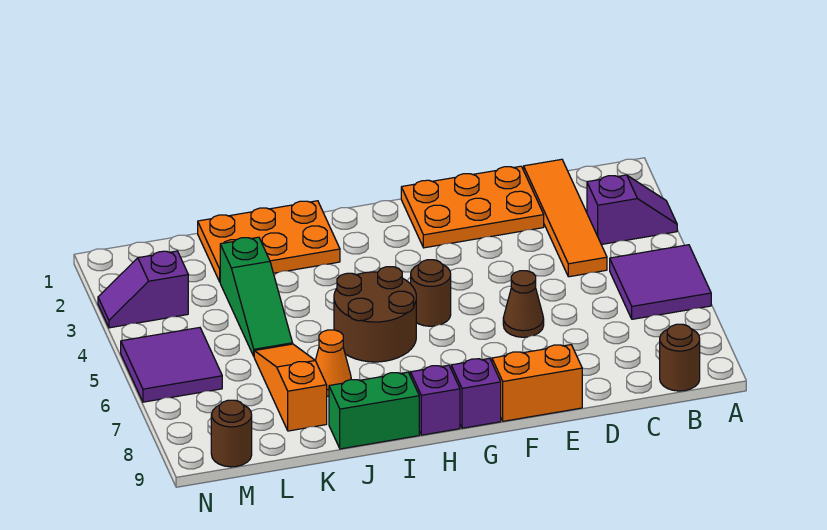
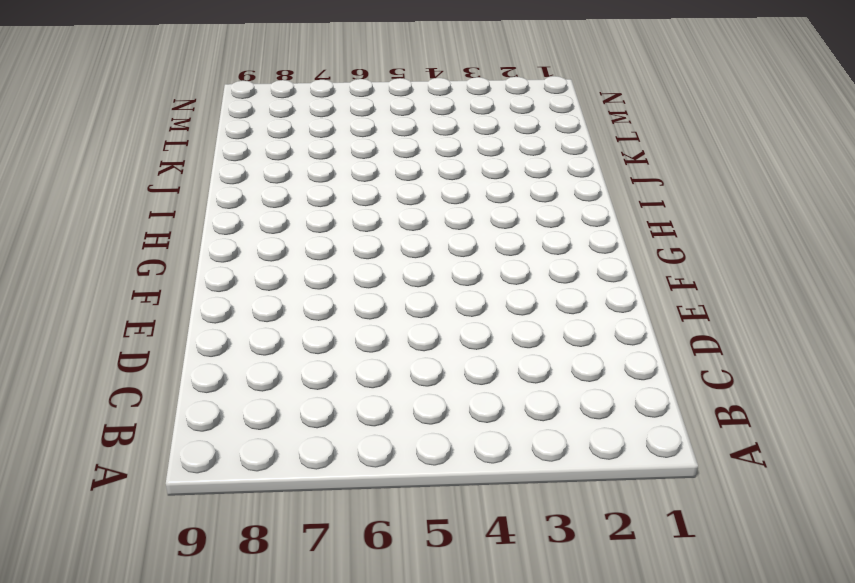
none -> purple slope A3:B3 level 1 top B
none -> purple tile A5:B6 level 1
none -> brown round brick B9 level 1

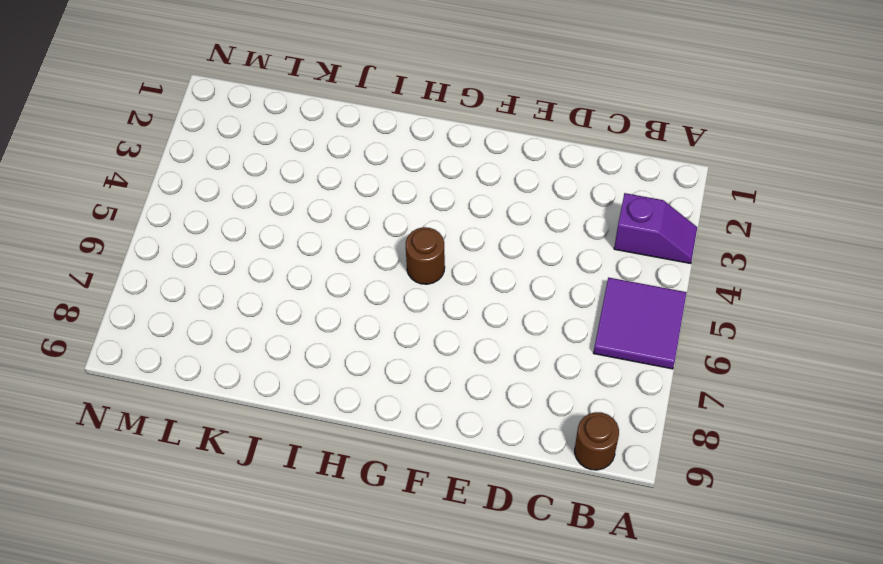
none -> orange tile C1:C4 level 1
none -> orange plate D1:F2 level 1
none -> brown cone E6 level 1

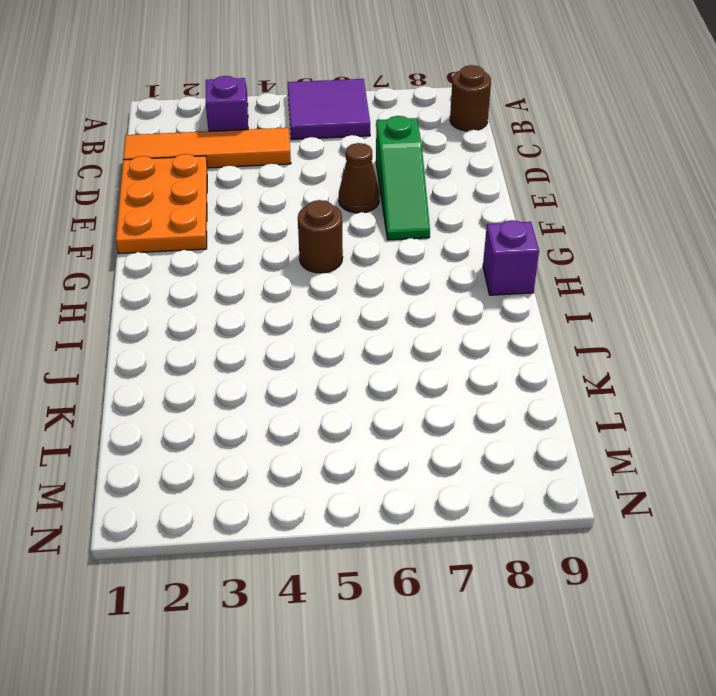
green slope D7:F7 level 1 top D -> green slope K3:K5 level 1 top 3
none -> orange brick E9:F9 level 1
none -> purple brick G9 level 1
none -> brown round brick H5:I6 level 1

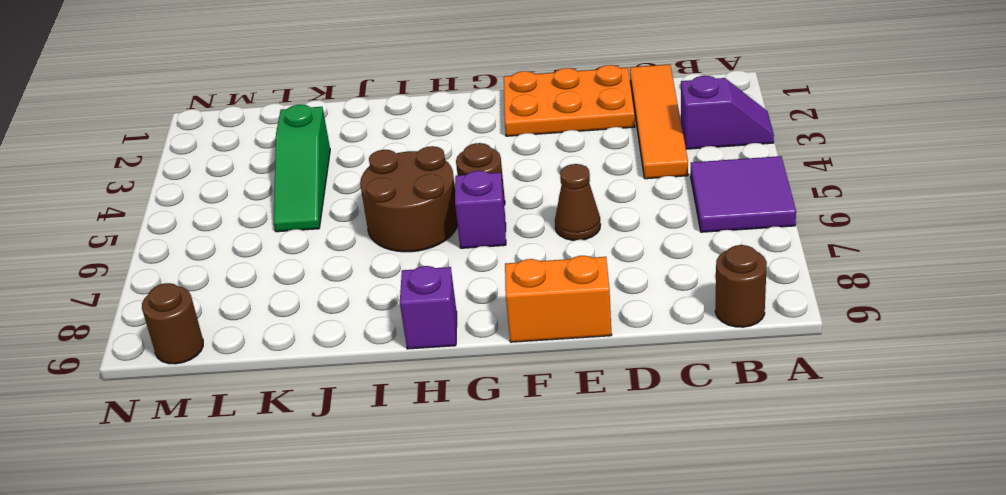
purple brick G6 level 1 -> purple brick G9 level 1
none -> orange plate I1:K2 level 1
none -> green brick I9:J9 level 1
none -> orange cone J7 level 1

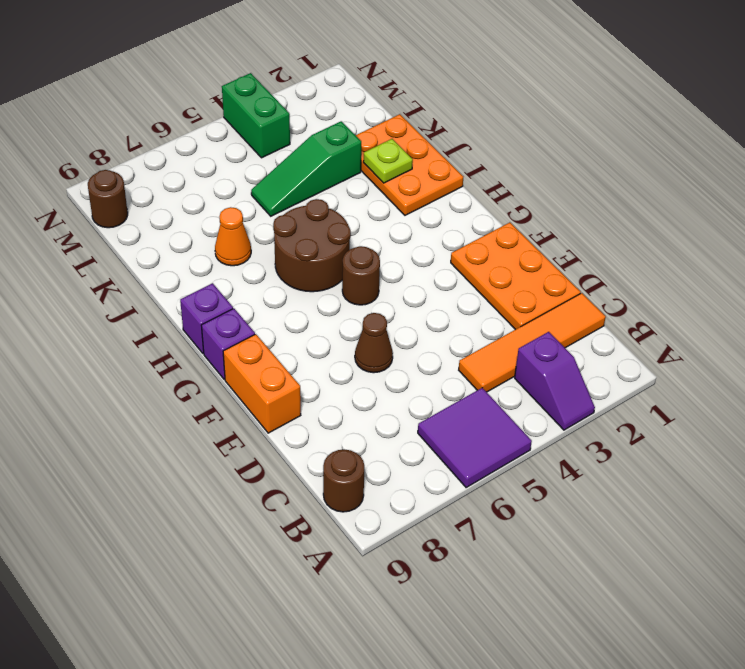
lime plate J2 level 2 -> none
green brick M4:N4 level 1 -> green brick I9:J9 level 1
none -> orange slope K6:K8 level 1 top 8
none -> purple slope M3:N3 level 1 top M
none -> purple tile M5:N6 level 1

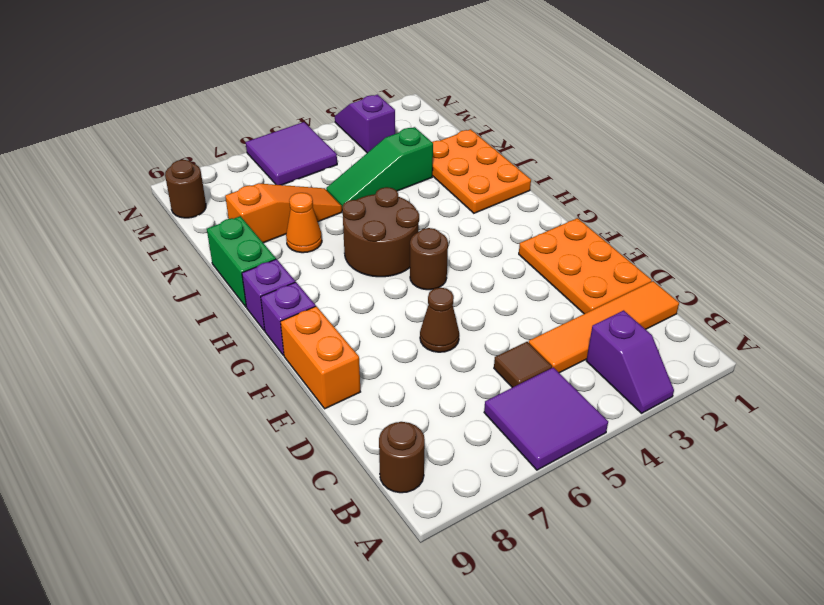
brown tile C5 level 1 -> none

